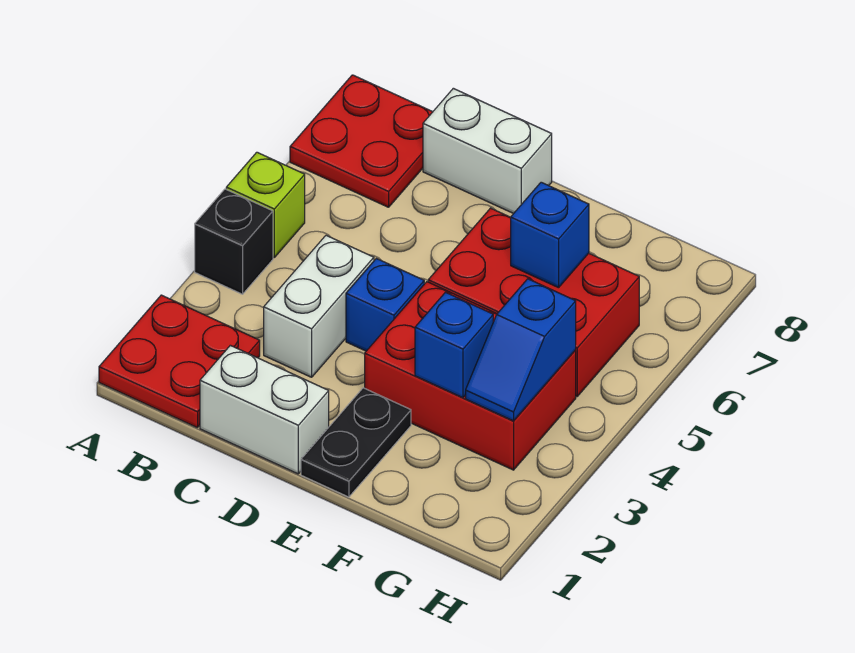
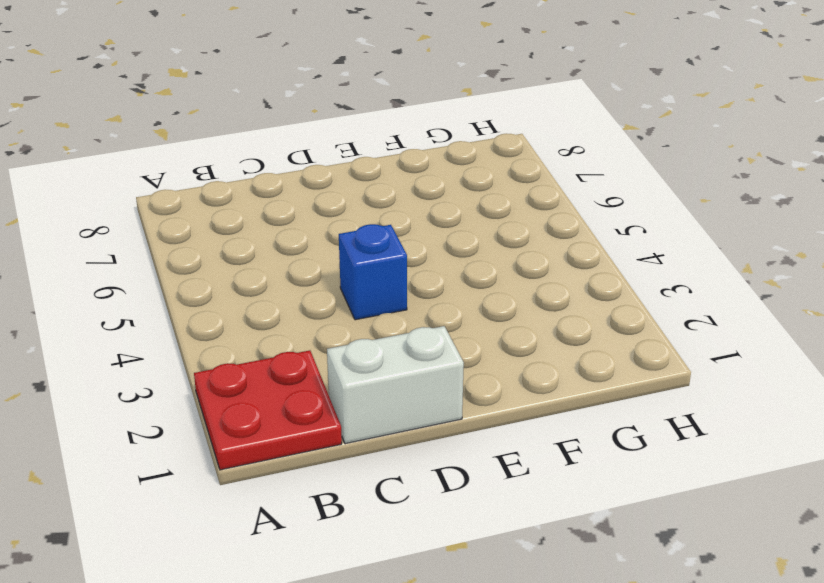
none -> black brick A4 level 1
none -> lime brick A5 level 1
none -> red plate A7:B8 level 1

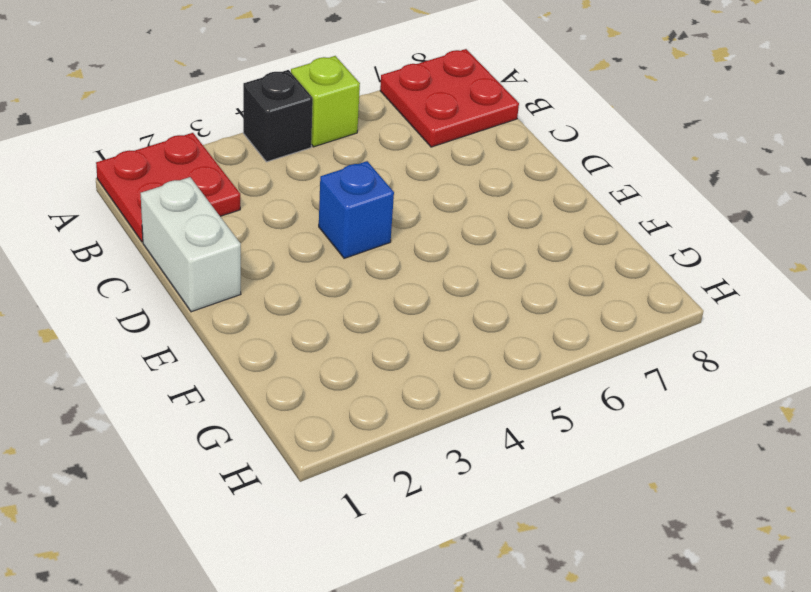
none -> white brick C3:C4 level 1
none -> white brick C8:D8 level 1
none -> black plate E1:E2 level 1

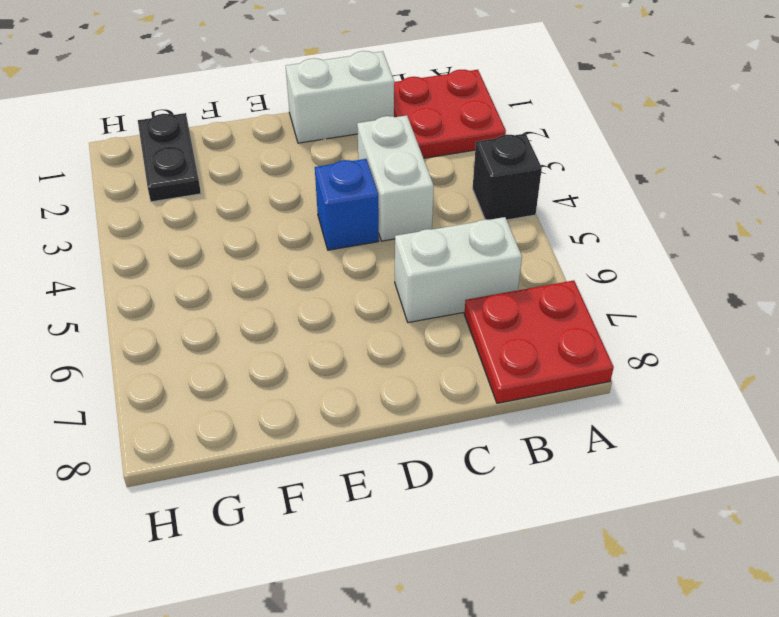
white brick B6:C6 level 1 -> white brick C8:D8 level 1
black plate G1:G2 level 1 -> black plate E1:E2 level 1
none -> lime brick A5 level 1
none -> red brick E3:G4 level 1
none -> red brick E5:G6 level 1

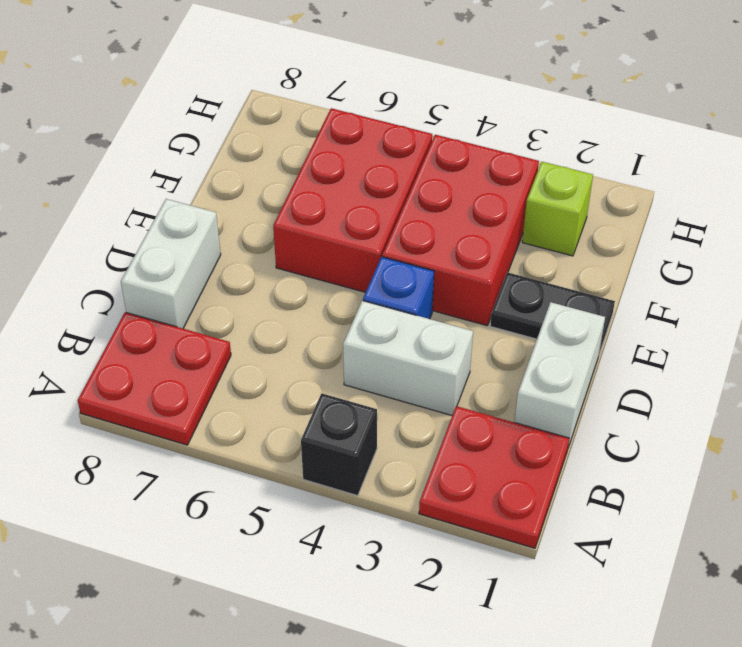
lime brick G2 level 1 -> lime brick A5 level 1
none -> blue brick F3 level 2
none -> blue brick F6 level 2
none -> blue slope G3:G4 level 2 top 4

